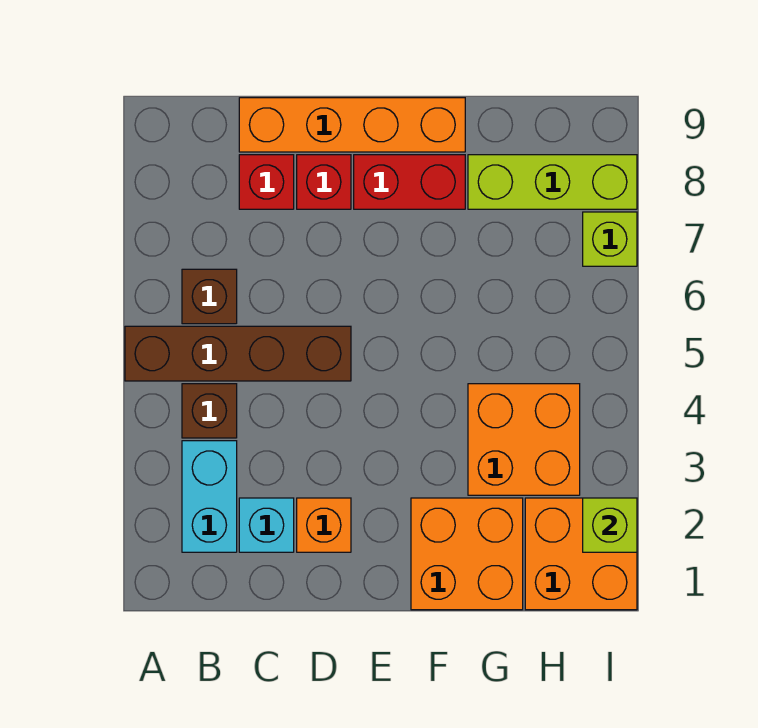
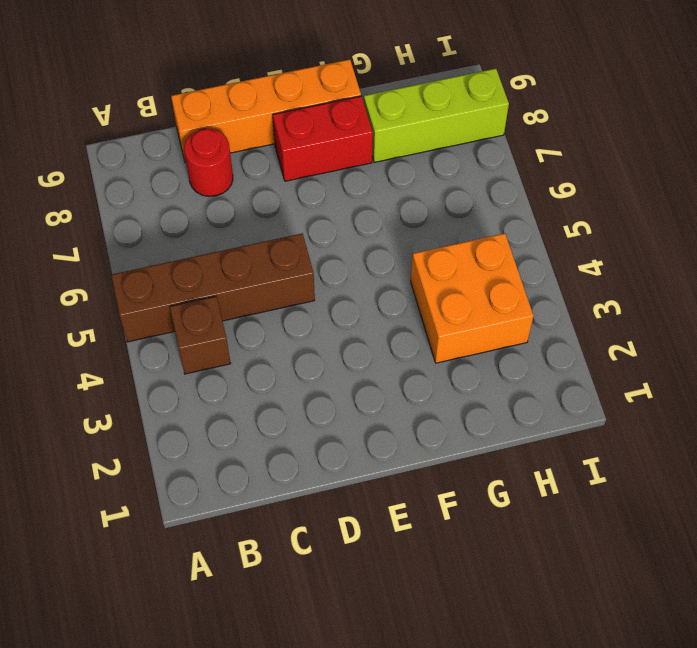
red round brick C8 level 1 -> red brick C8 level 1
none -> cyan brick B2:B3 level 1
none -> brown brick B6 level 1
none -> cyan brick C2 level 1

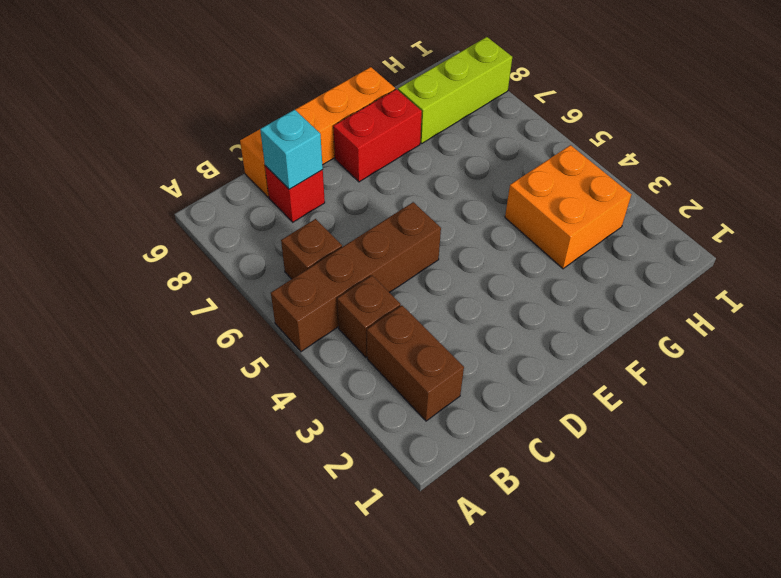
brown brick B2:B3 level 1 -> cyan brick B2:B3 level 1
cyan brick C8 level 2 -> cyan brick C2 level 1
none -> orange brick D2 level 1
none -> red brick D8 level 1
none -> orange brick F1:G2 level 1

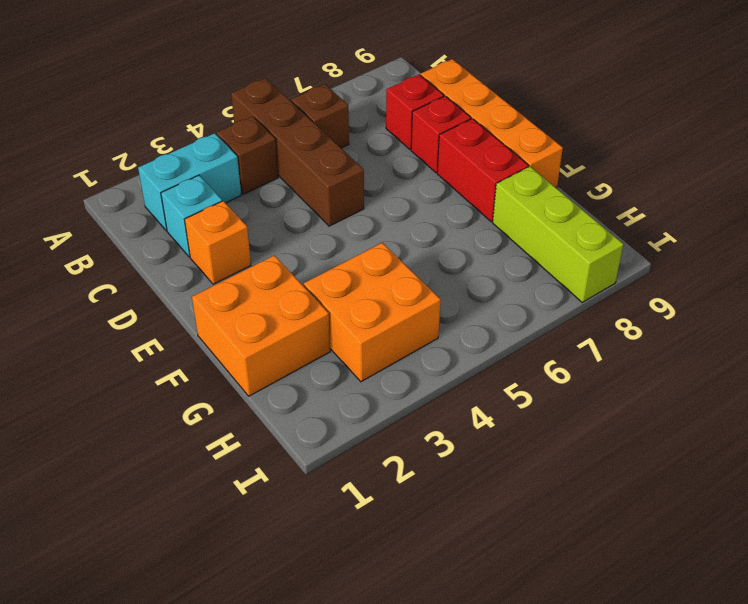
none -> orange brick H1:I2 level 1
none -> lime brick I7 level 1
none -> lime brick I2 level 2

